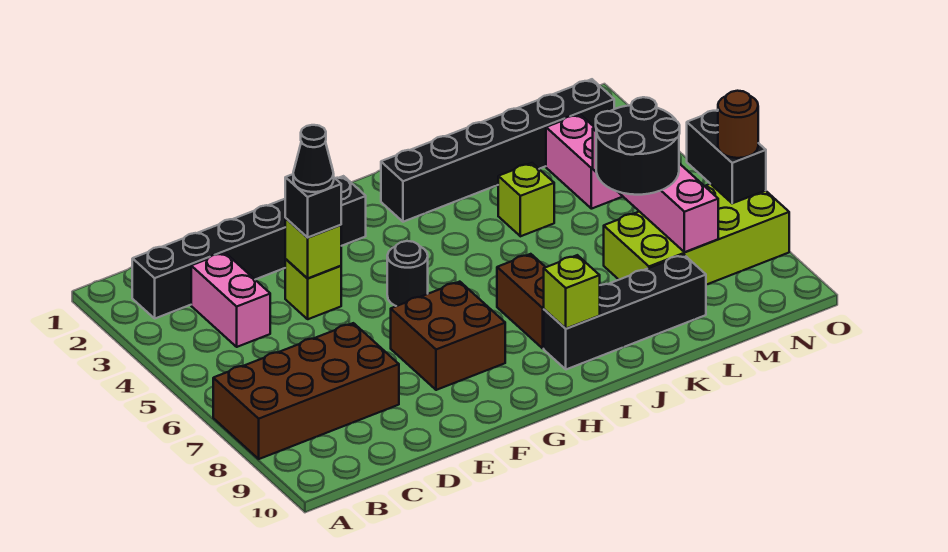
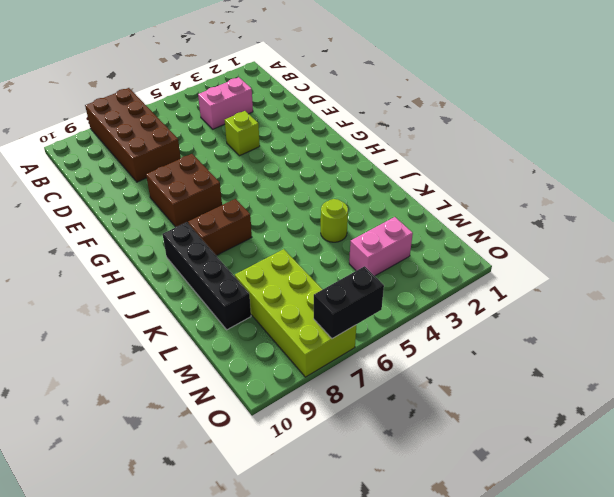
lime round brick K4 level 1 -> lime brick K4 level 1
none -> black brick B2:G2 level 1
none -> black round brick G5 level 1
none -> black brick I2:N2 level 1

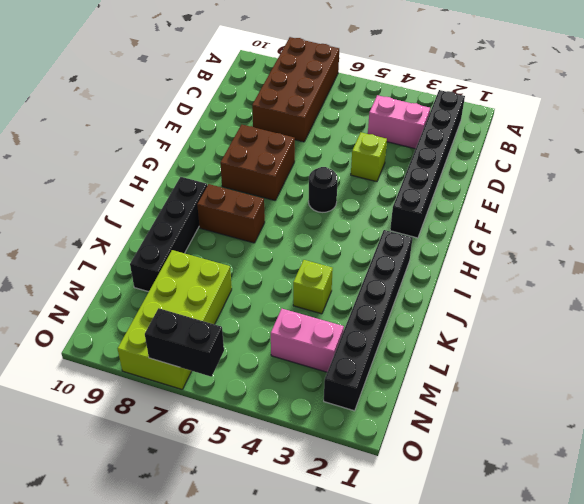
none -> lime brick E4 level 2
none -> lime brick I9 level 2
none -> pink brick M5:M8 level 2

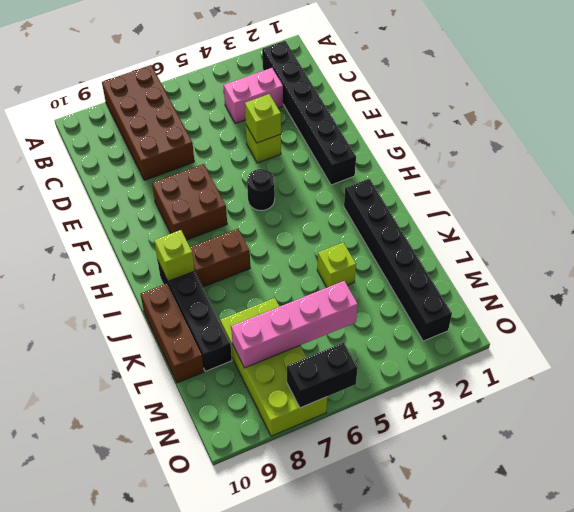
brown brick J10:L10 level 1 -> none
none -> pink brick M3:M4 level 1
none -> black brick E4 level 3
none -> black round brick L6:M7 level 3

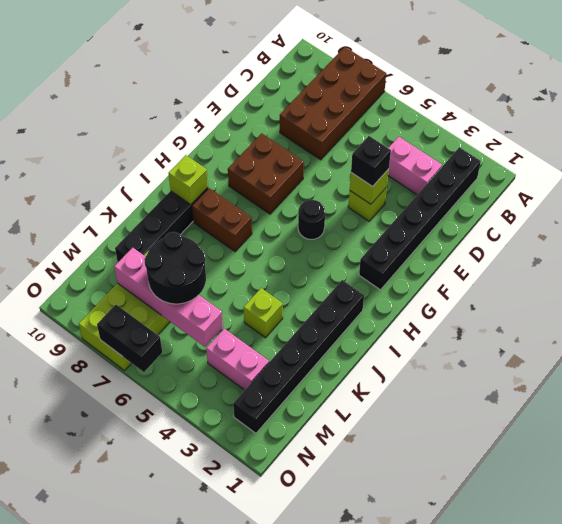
none -> brown round brick O7 level 3
none -> black cone E4 level 4

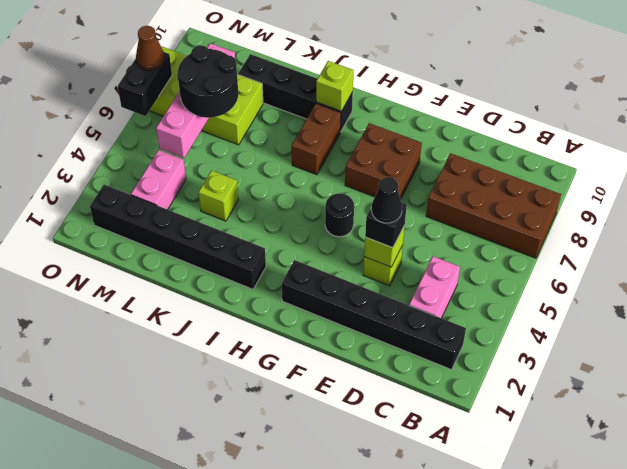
brown cone O7 level 3 -> brown round brick O7 level 3

